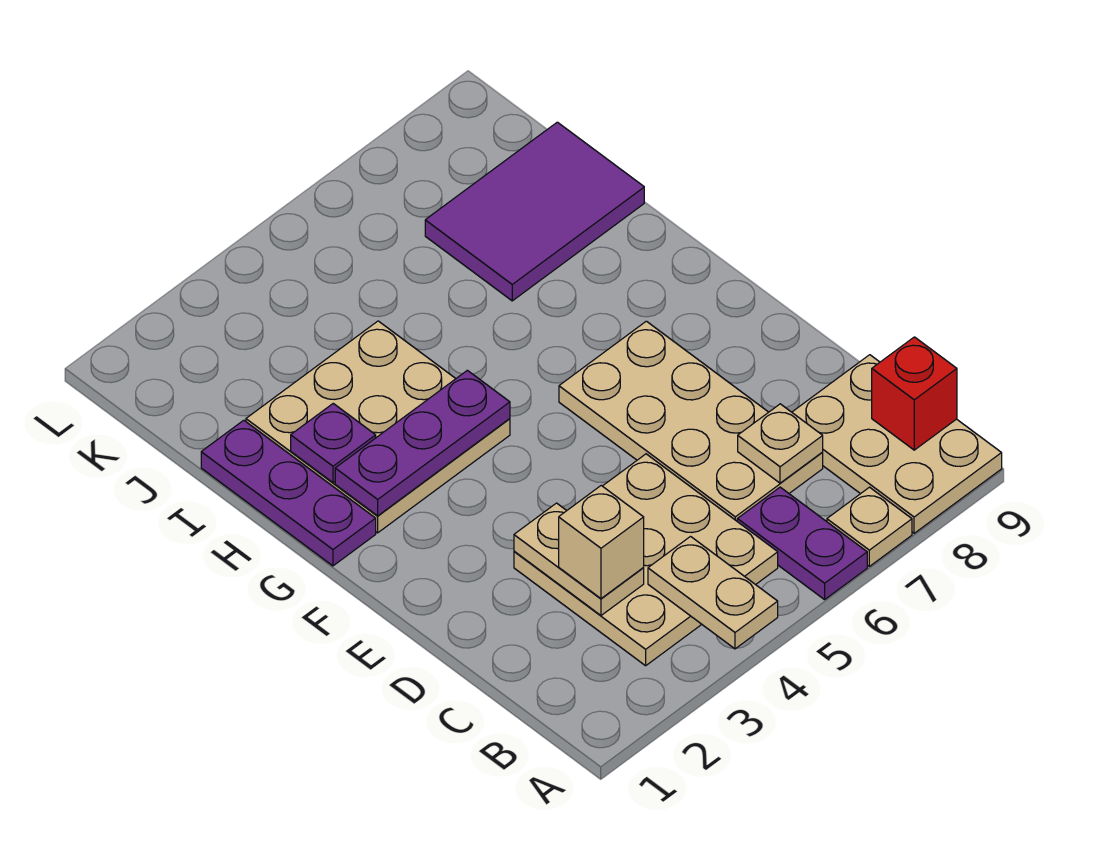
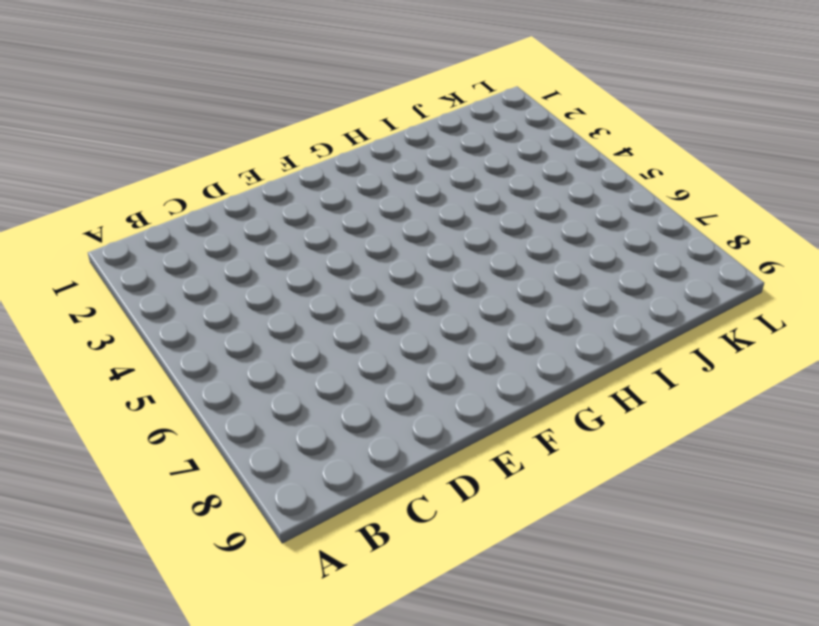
none -> purple plate A6:B6 level 1
none -> tan plate A7 level 1
none -> tan plate A8:C9 level 1

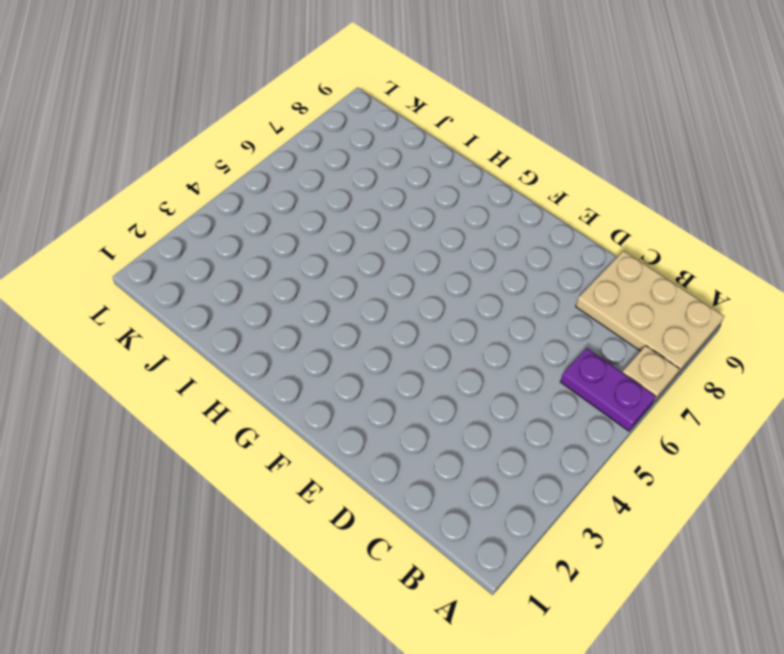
none -> tan plate B3:D5 level 1
none -> tan plate C6:F7 level 1
none -> purple plate G1:I1 level 1

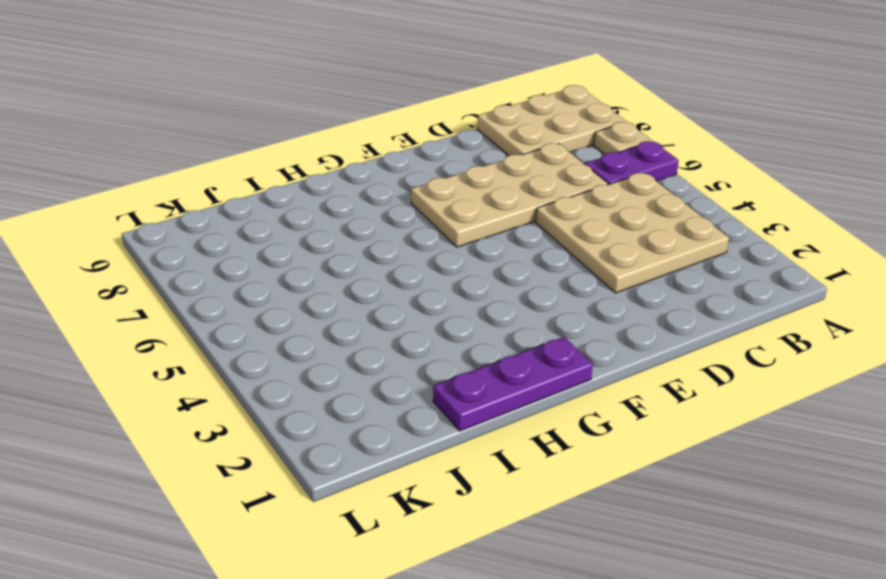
none -> tan plate G2:I4 level 1
none -> purple tile I7:J9 level 1
none -> tan plate A4:B4 level 2

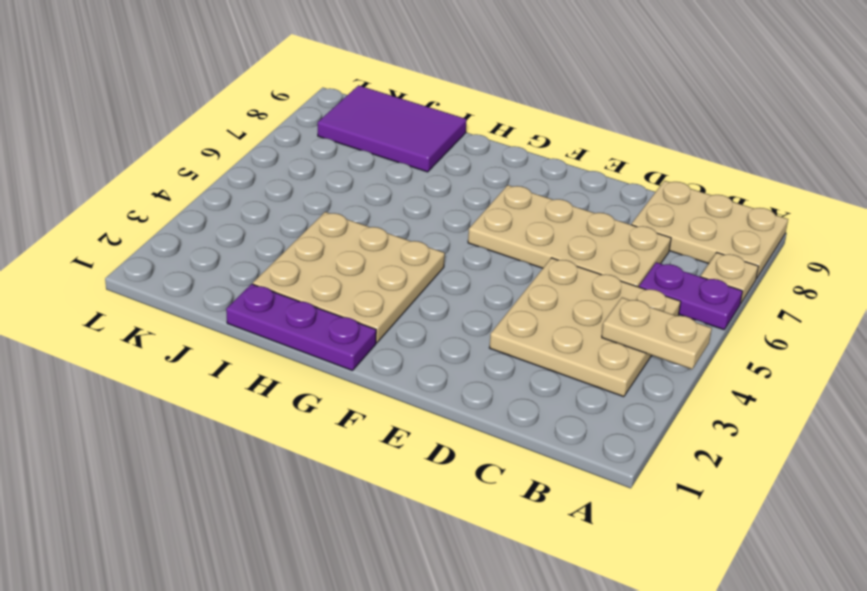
purple tile I8:K9 level 1 -> purple tile I7:J9 level 1
none -> red brick B9 level 2
none -> tan plate C3:D3 level 2
none -> tan plate C7 level 2

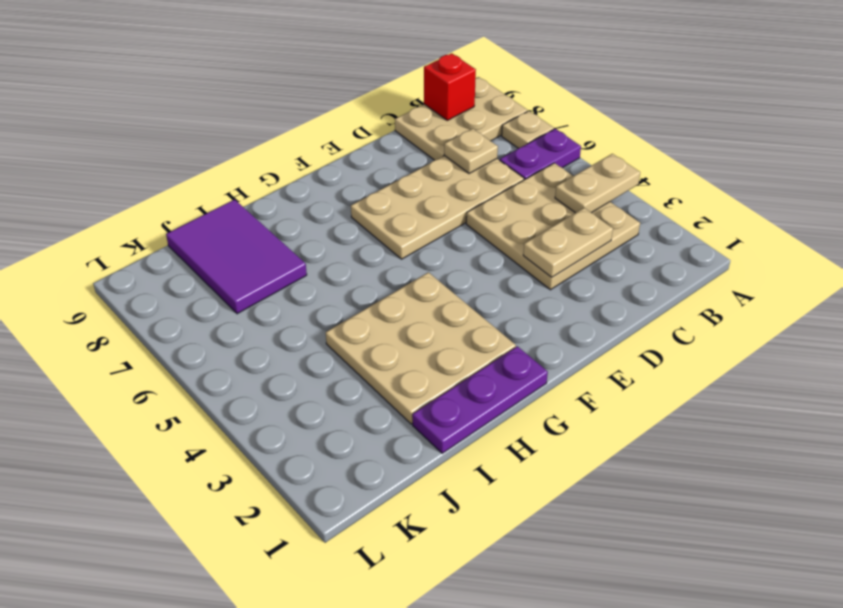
none -> purple plate G2:G4 level 2
none -> purple plate H2 level 2
none -> tan brick C3 level 3

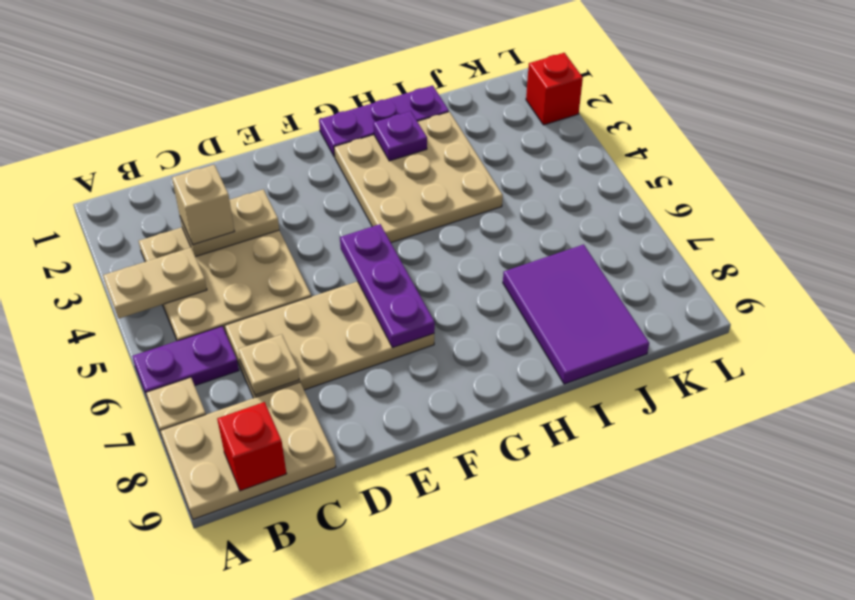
purple plate F5:F7 level 2 -> purple plate G2:G4 level 2
red brick L2 level 1 -> none

